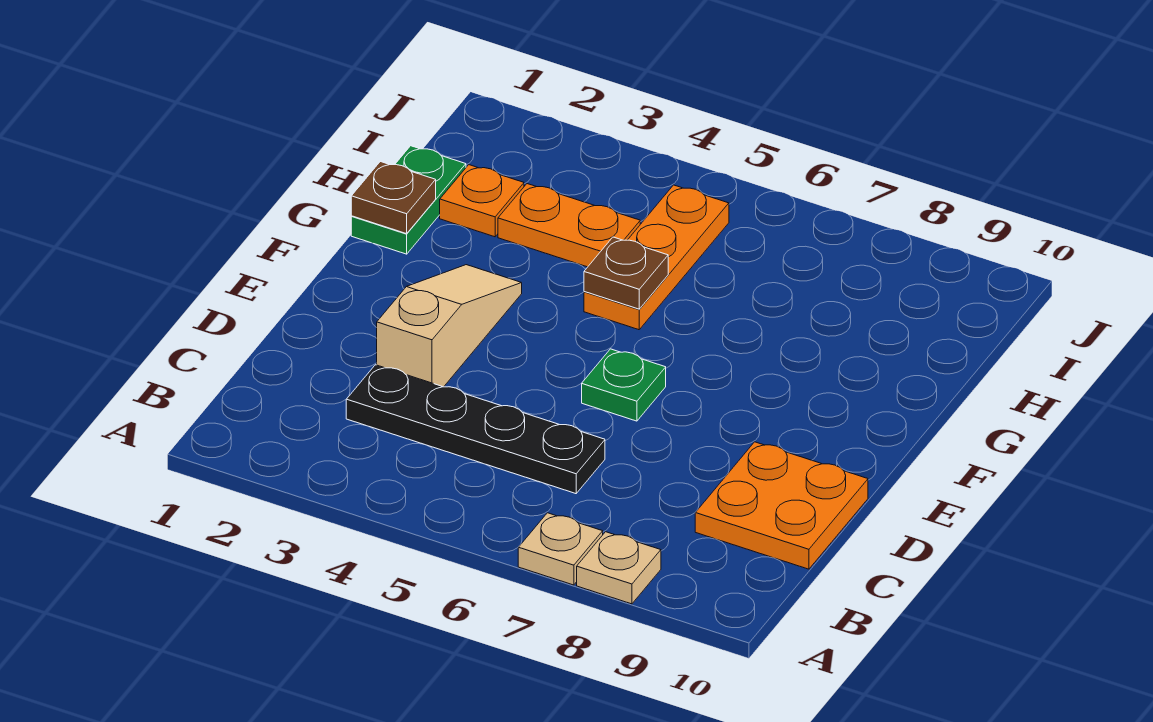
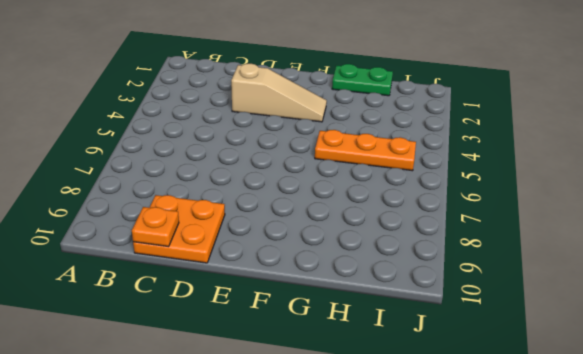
orange plate C10 level 2 -> orange plate H2 level 1
none -> tan plate A7 level 1
none -> tan plate A8 level 1
none -> black plate C3:C6 level 1

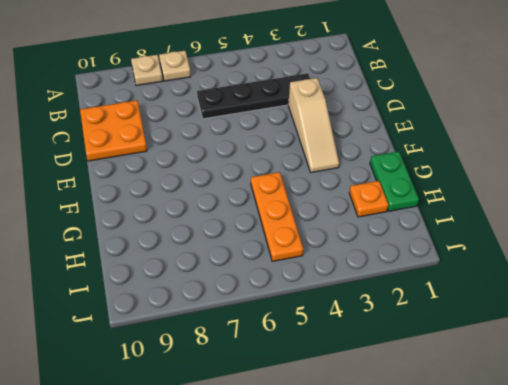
none -> green plate E6 level 1
none -> orange plate H3:H4 level 1
none -> brown plate G1 level 2

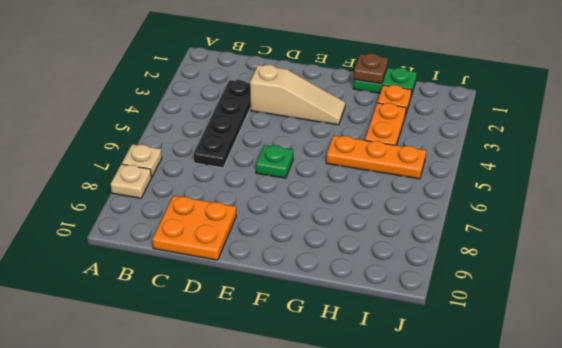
none -> brown plate G5 level 2

